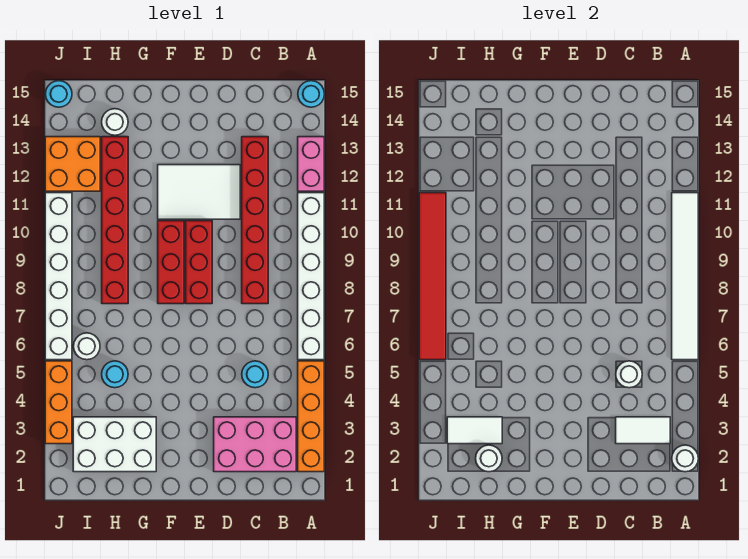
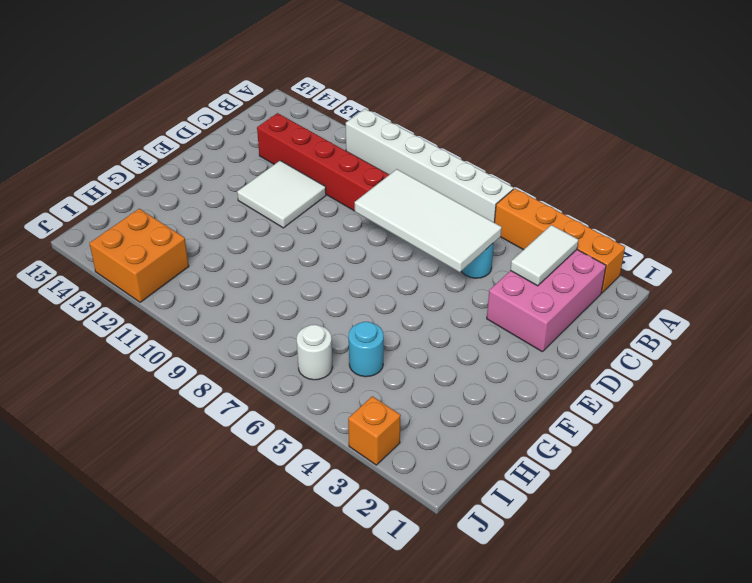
white tile C5:D8 level 2 -> white round brick C5 level 2
white tile D11:E12 level 1 -> white tile D11:F12 level 1
orange brick J3 level 1 -> orange brick J3:J5 level 1
none -> pink brick A12:A13 level 1
none -> cyan round brick A15 level 1
none -> red brick E8:E10 level 1

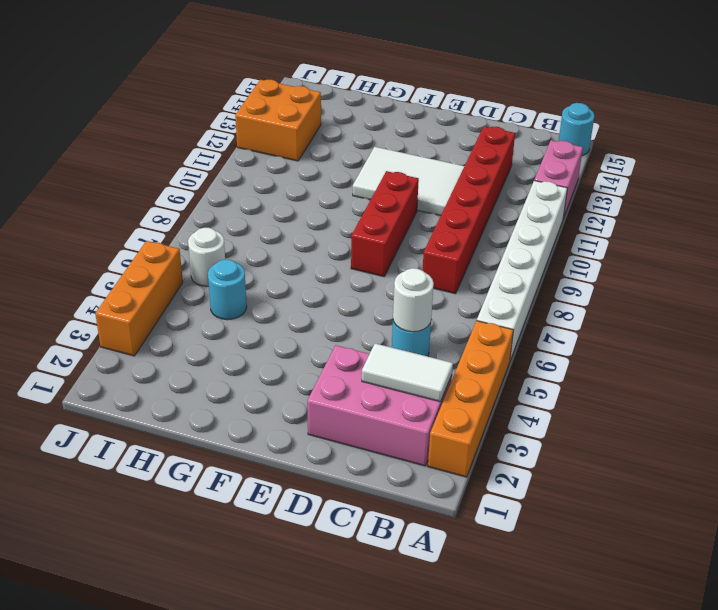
none -> red brick F8:F10 level 1
none -> white brick G2:I3 level 1
none -> red brick H8:H13 level 1

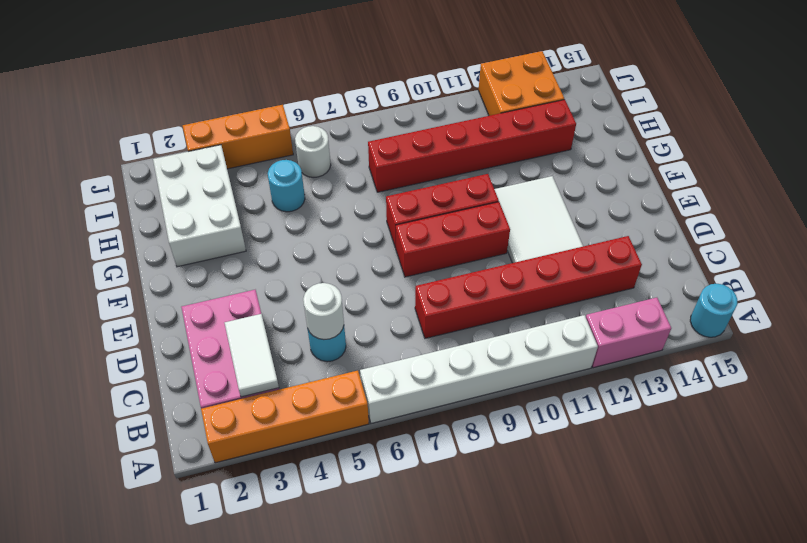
none -> white round brick H14 level 1
none -> white brick J6:J11 level 1
none -> cyan round brick J15 level 1

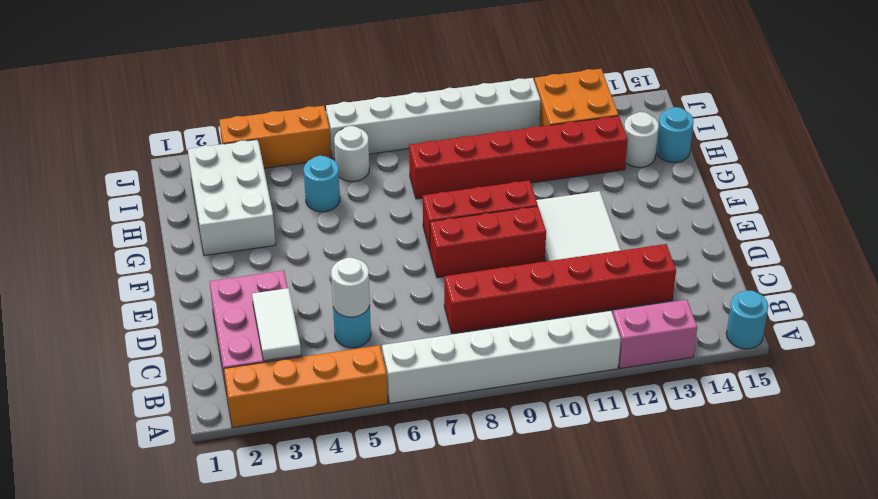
cyan round brick H15 level 1 -> cyan round brick J15 level 1
none -> white round brick A2 level 2
none -> white tile A6:A11 level 2
none -> white round brick H2 level 2

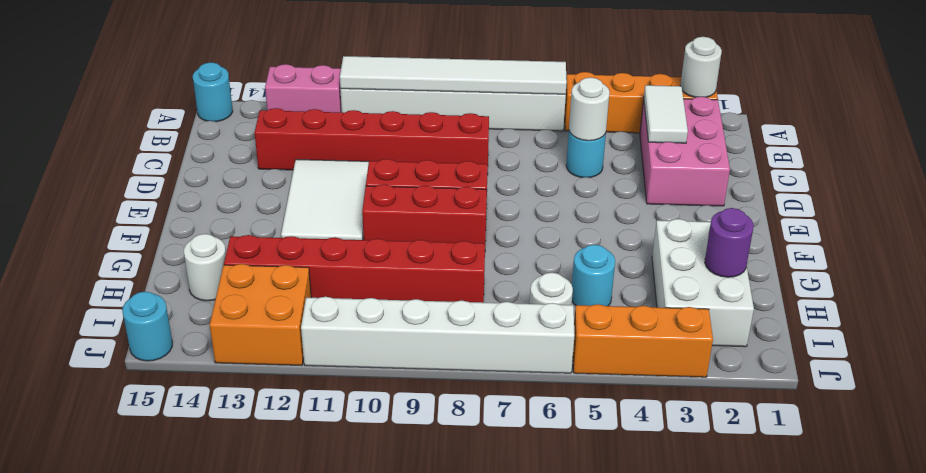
purple round brick H2 level 2 -> white round brick H2 level 2
none -> white tile H3:I3 level 2
none -> red tile J6:J11 level 2

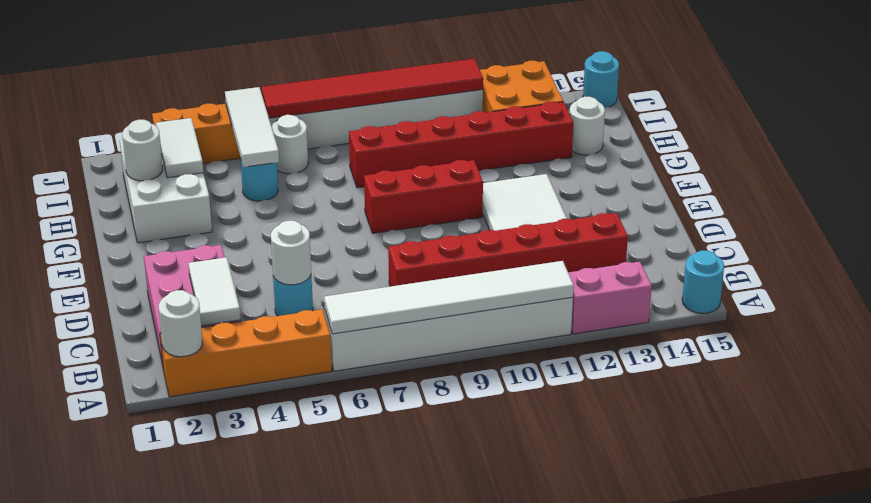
white tile H5:J5 level 2 -> none
none -> red brick E8:E10 level 1

